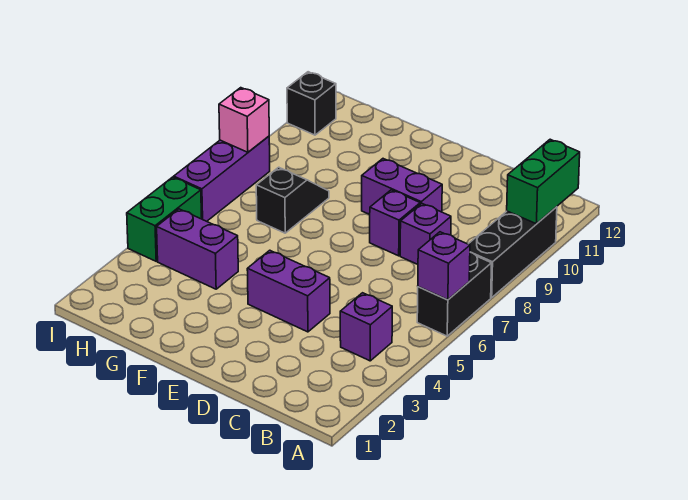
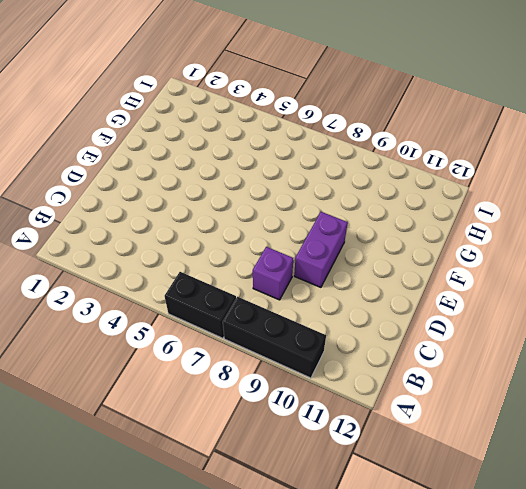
none -> purple brick B4 level 1
none -> purple brick D4:E4 level 1
none -> purple brick D8 level 1

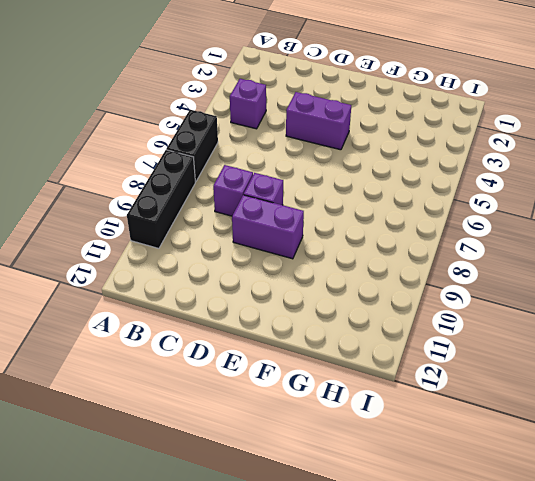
none -> purple brick G4:H4 level 1
none -> black slope G7:G8 level 1 top 7
none -> green brick I4:I5 level 1

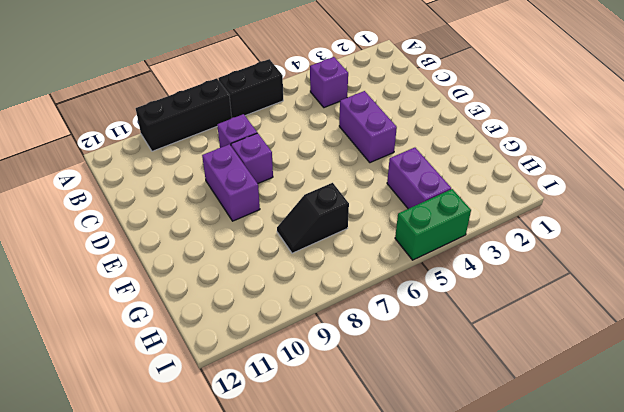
none -> purple brick I6:I8 level 1
none -> black brick I11 level 1
none -> purple brick A6 level 2

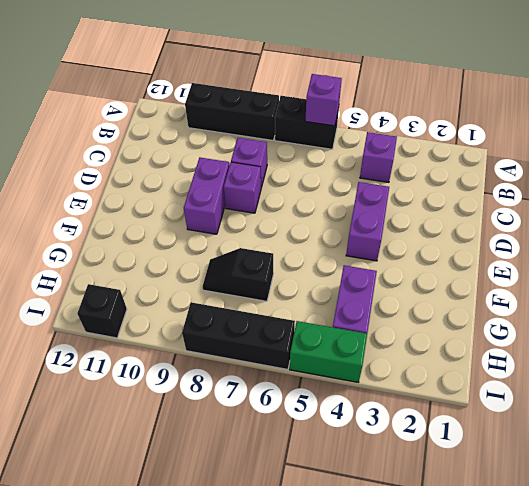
black brick I6:I8 level 1 -> purple brick I6:I8 level 1
none -> green brick A10:A11 level 2
none -> pink brick I8 level 2

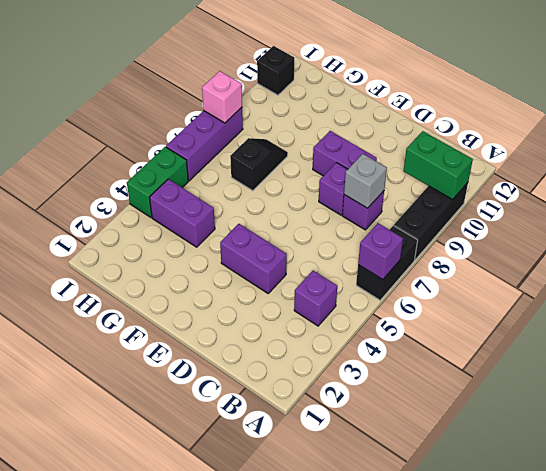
green brick A10:B10 level 2 -> green brick A10:A11 level 2
grey brick C8 level 2 -> none

